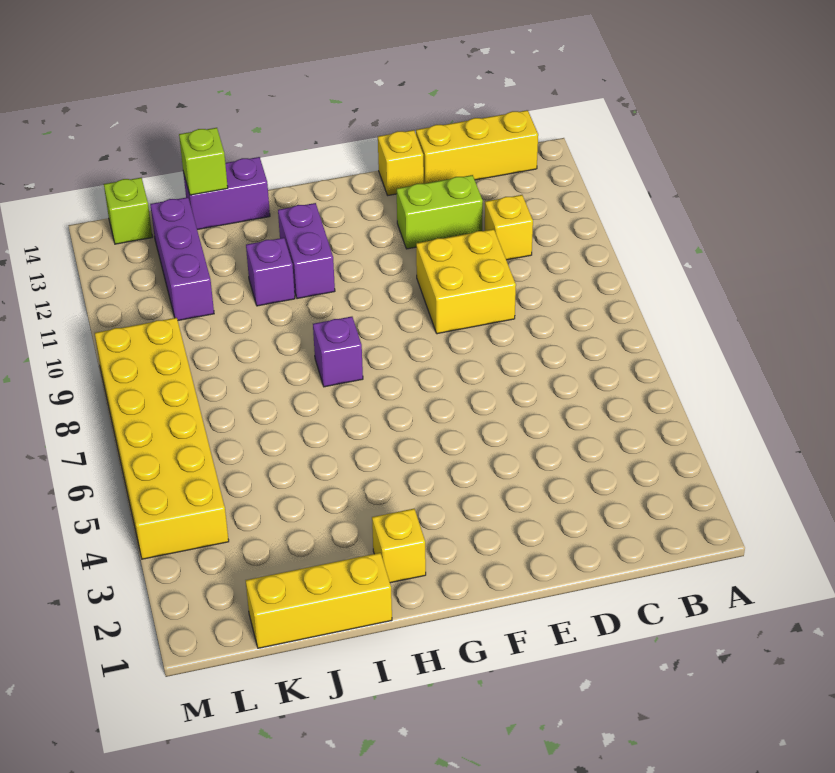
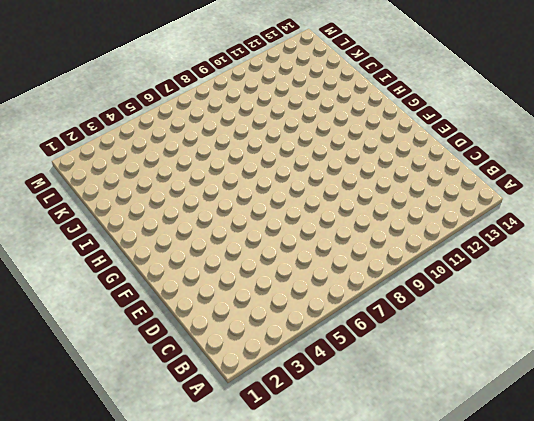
none -> yellow brick B14:D14 level 1
none -> yellow brick C11 level 1
none -> yellow brick D9:E10 level 1

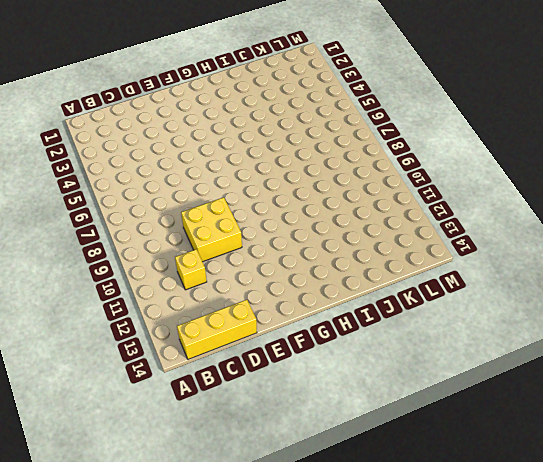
none -> lime brick D12:E12 level 1
none -> yellow brick E14 level 1
none -> yellow brick H2 level 1

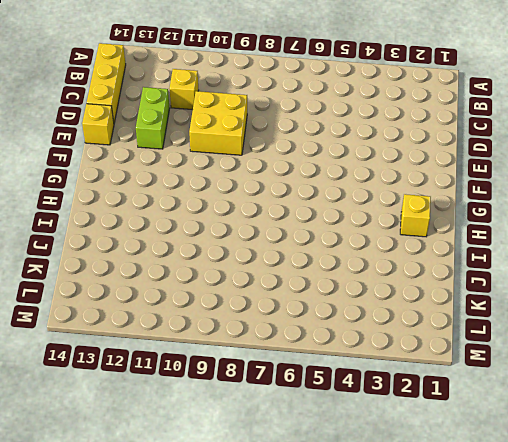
none -> purple brick H8 level 1
none -> purple brick H11:H12 level 1
none -> yellow brick I1:K1 level 1

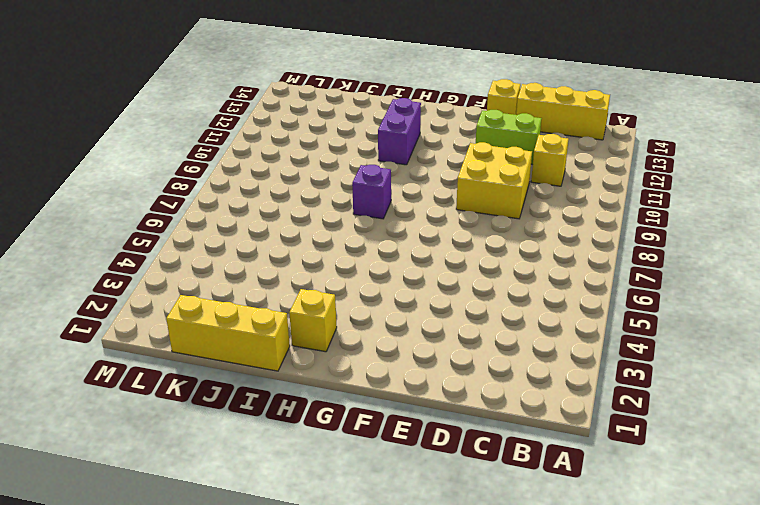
none -> purple brick I11 level 1
none -> purple brick I14:J14 level 1
none -> purple brick K11:K13 level 1

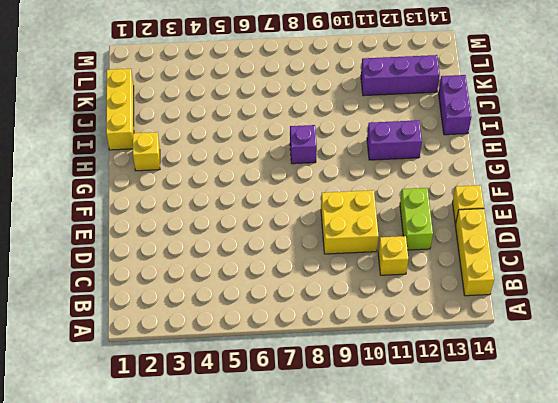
none -> purple brick I11 level 1
none -> yellow brick L4:M9 level 1
none -> lime brick L14 level 1

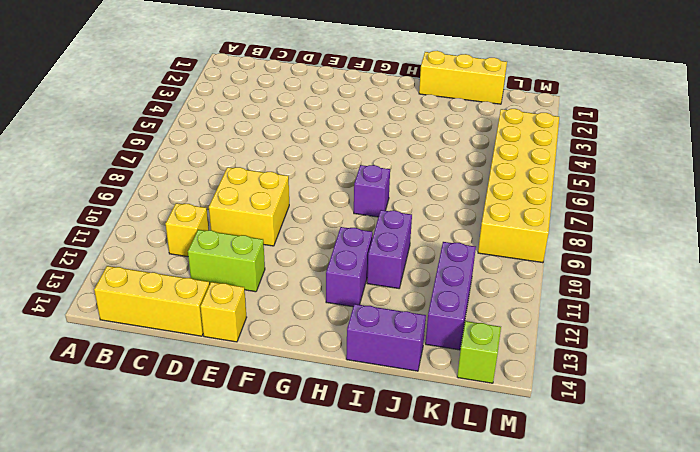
purple brick I10:I11 level 1 -> purple brick I11 level 1
none -> yellow brick H2 level 1
none -> lime brick J14 level 2

